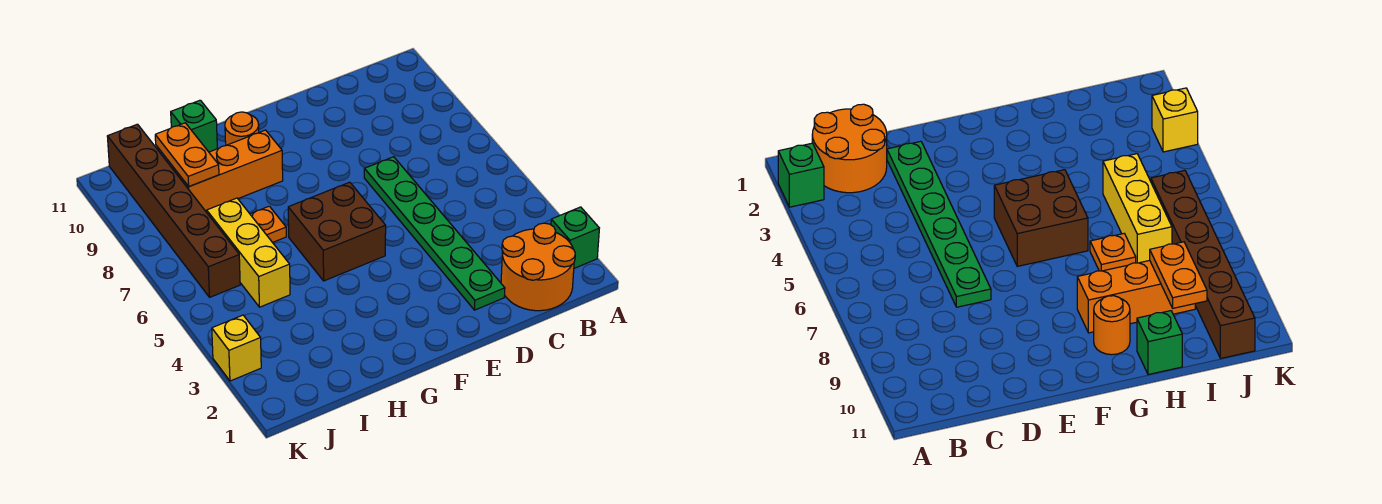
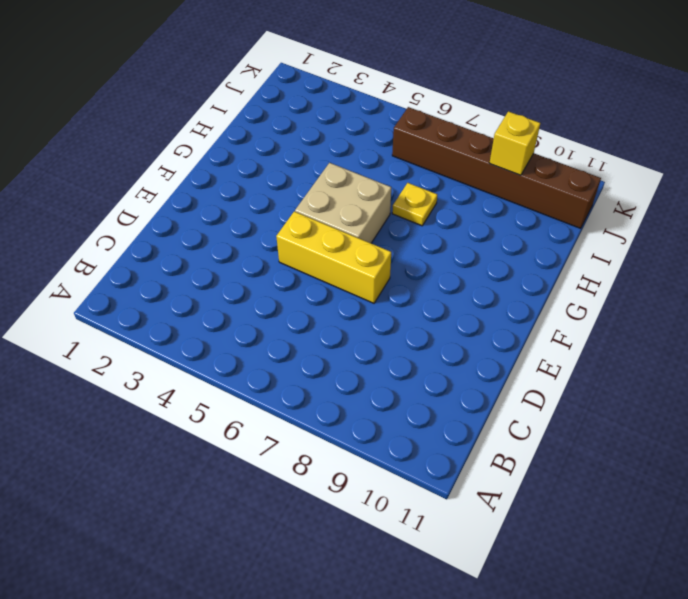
yellow brick E5:E7 level 1 -> yellow brick I5:I7 level 1
tan brick F5:G6 level 1 -> brown brick F5:G6 level 1
yellow plate H7 level 1 -> orange plate H7 level 1
yellow brick J9 level 2 -> yellow brick K3 level 1
none -> green brick A2 level 1
none -> orange round brick B1:C2 level 1
none -> green plate D2:D7 level 1

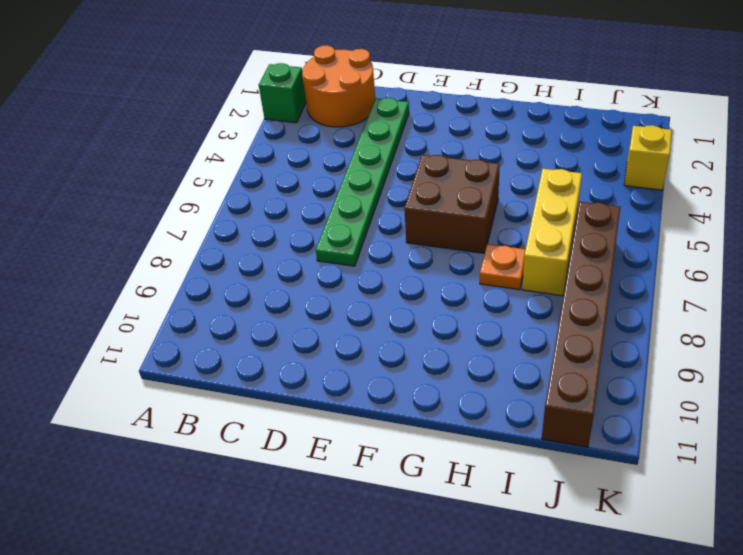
none -> orange brick G9:I9 level 1
none -> orange round brick G10 level 1
none -> green brick H11 level 1

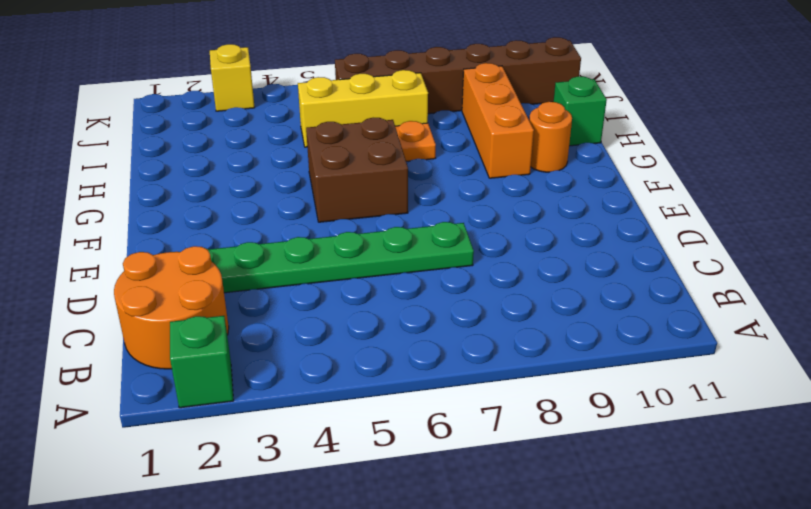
none -> orange plate I9:I10 level 2

